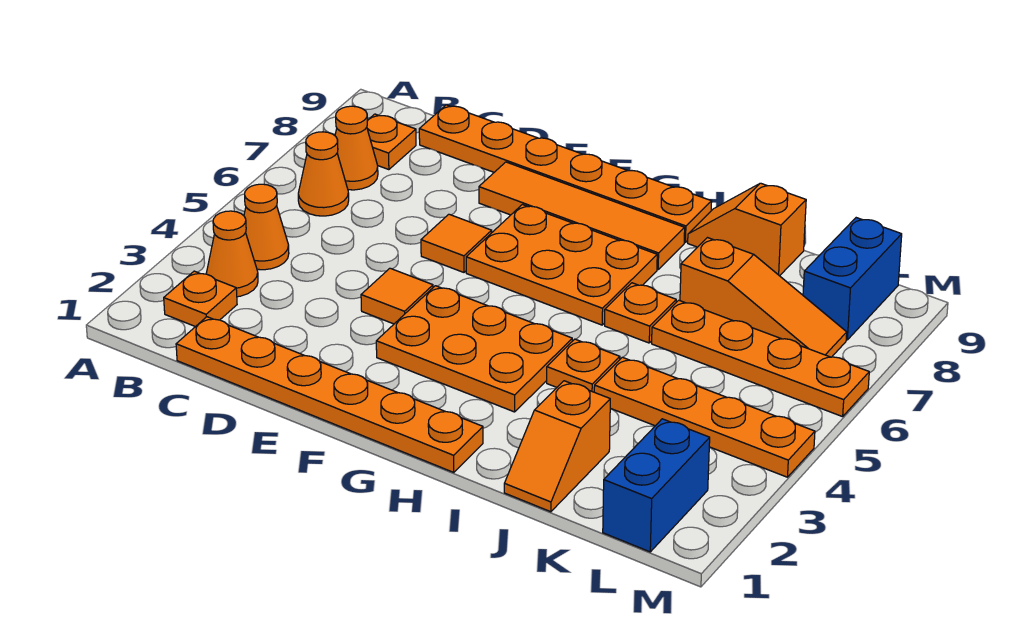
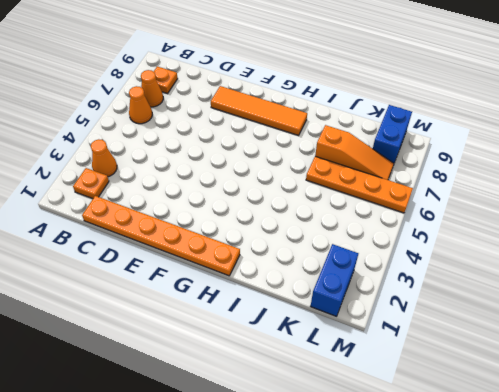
none -> orange cone B4 level 1
none -> orange plate C9:H9 level 1
none -> orange tile E4 level 1

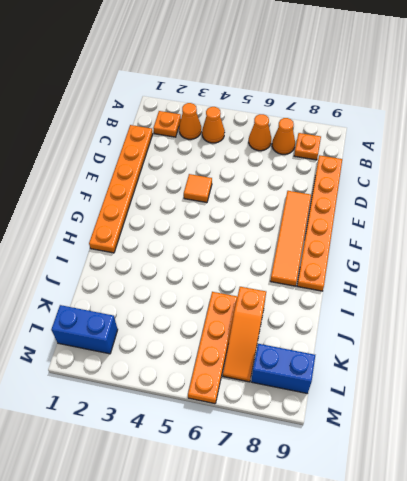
none -> orange tile E6 level 1
none -> orange plate F3:H4 level 1
none -> orange plate F6:H7 level 1

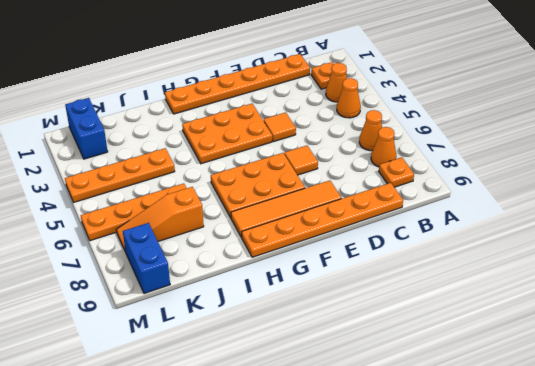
none -> orange plate I4 level 1
none -> orange plate I6 level 1
none -> orange slope I9:J9 level 1 top J

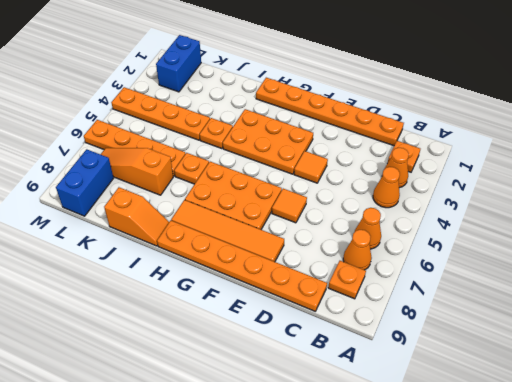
none -> orange slope J1:J2 level 1 top 2

